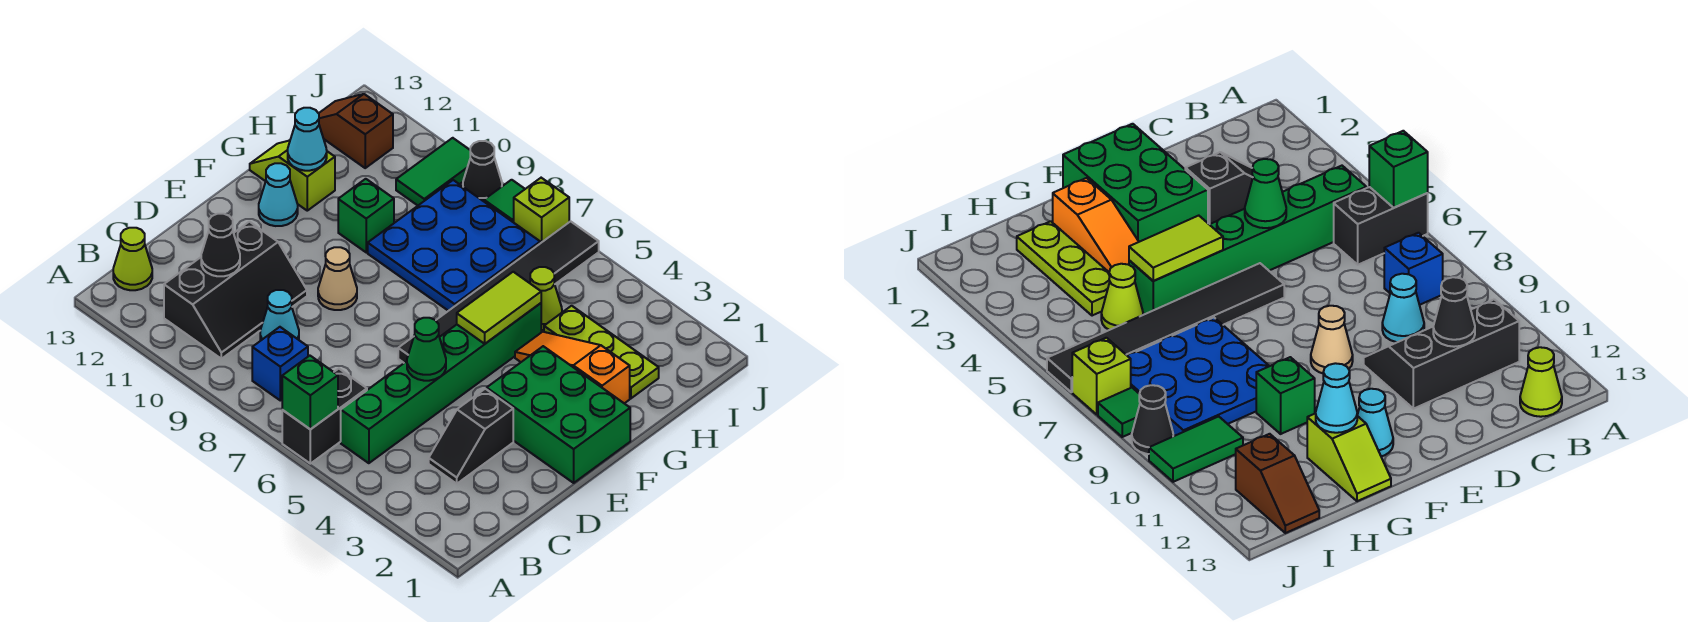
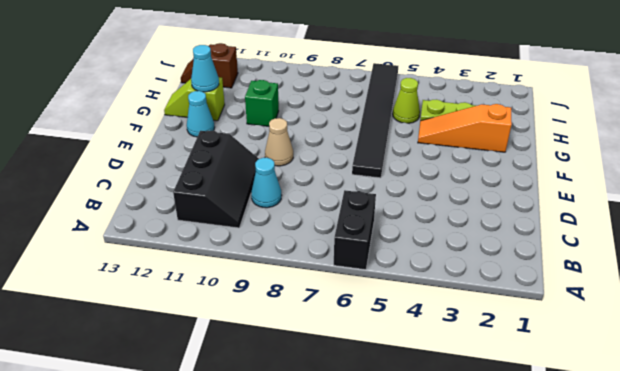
none -> green brick B5:G5 level 1
none -> blue brick B8 level 1
none -> lime cone B13 level 1

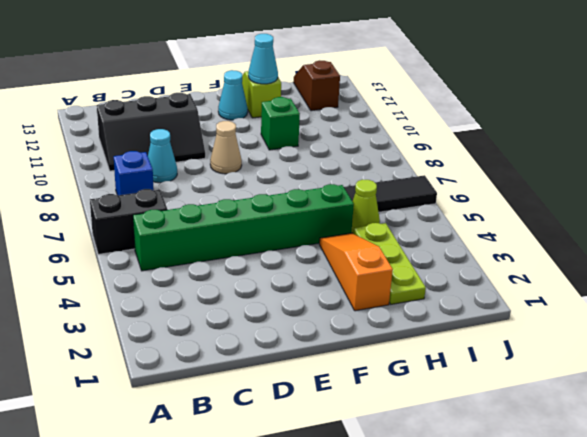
none -> lime cone B13 level 1
none -> black slope C3:D3 level 1 top D
none -> green brick E1:F3 level 1

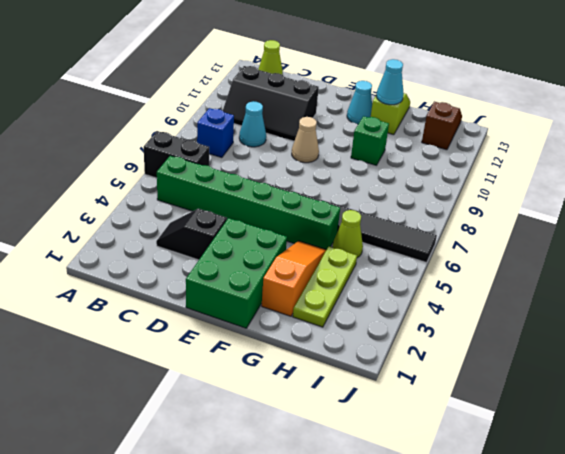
none -> blue plate G7:I9 level 1
none -> green tile I10:J10 level 1
none -> lime brick J7 level 1

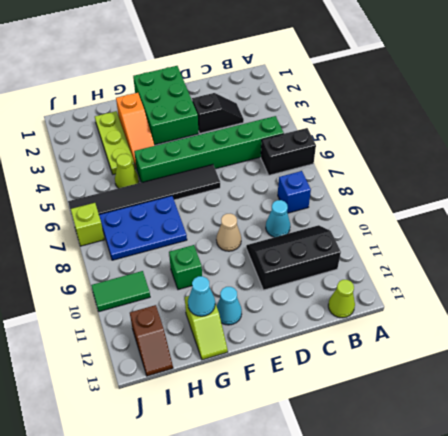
blue plate G7:I8 level 1 -> blue plate G7:I9 level 1
none -> green tile J8 level 1
none -> black cone J9 level 1
none -> green brick A6 level 2

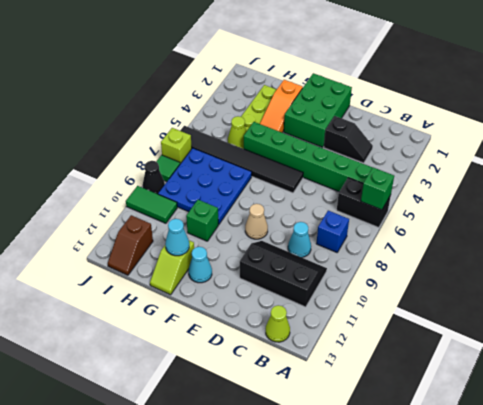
none -> black cone C11 level 2
none -> green cone D5 level 2
none -> lime tile F5:G5 level 2

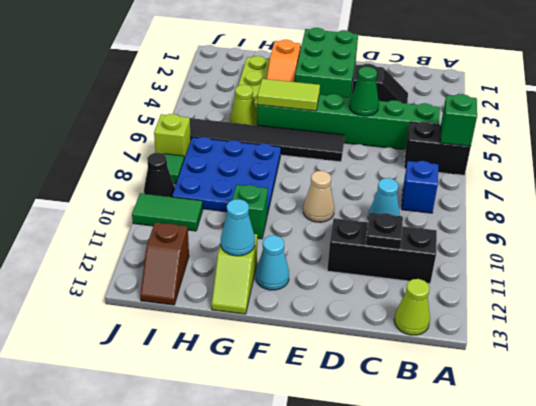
black plate C11 level 2 -> black cone C11 level 2

